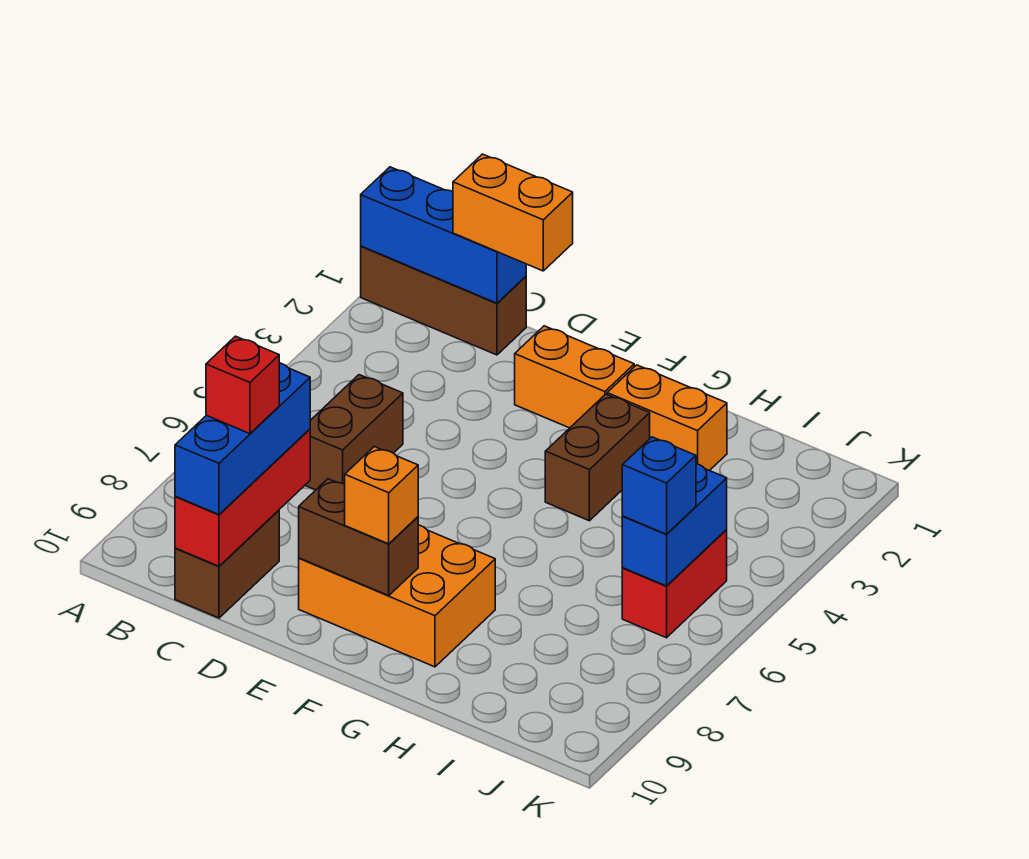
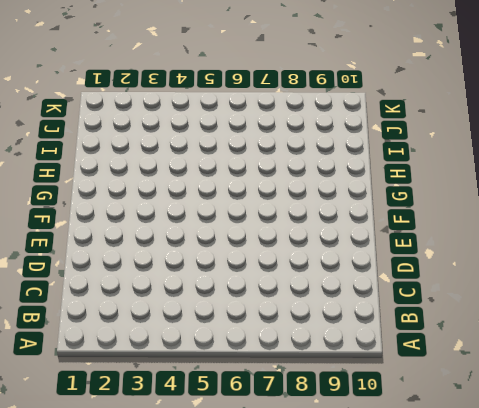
none -> brown brick A1:C1 level 1
none -> brown brick C5:C6 level 1
none -> brown brick C9:C10 level 1

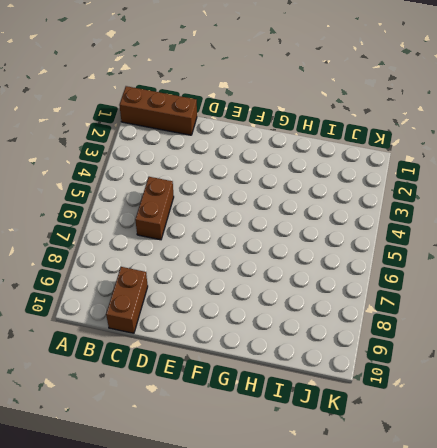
none -> orange brick E2:F2 level 1
none -> orange brick E8:G9 level 1
none -> orange brick G2:H2 level 1

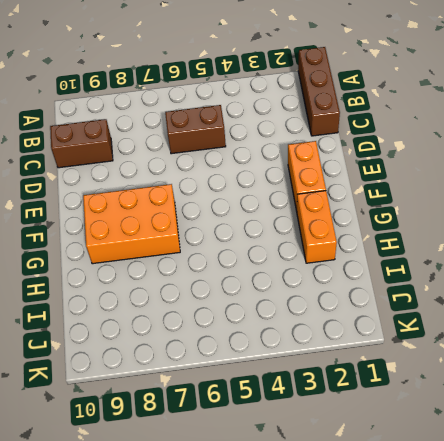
orange brick F7:G9 level 1 -> orange brick E8:G9 level 1
none -> brown brick G3:G4 level 1
none -> red brick J5:J6 level 1
none -> blue brick A1:C1 level 2

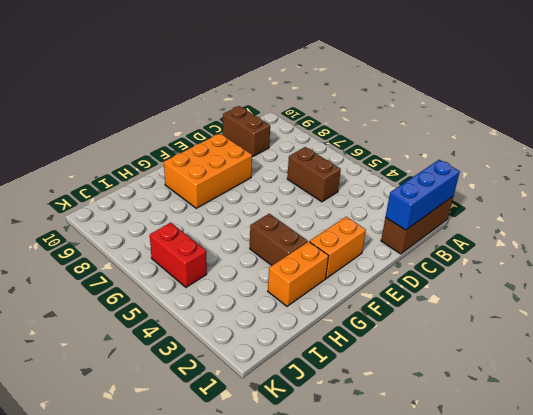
none -> red brick C8:C10 level 2
none -> brown brick E9:F9 level 2
none -> blue brick J5:J6 level 2

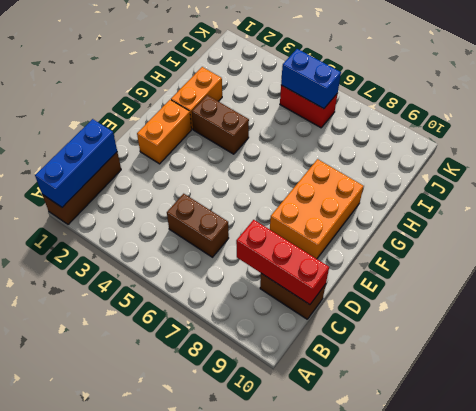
none -> brown brick E9:F9 level 2
none -> orange brick C1:D1 level 3
none -> blue brick C8:C10 level 3

